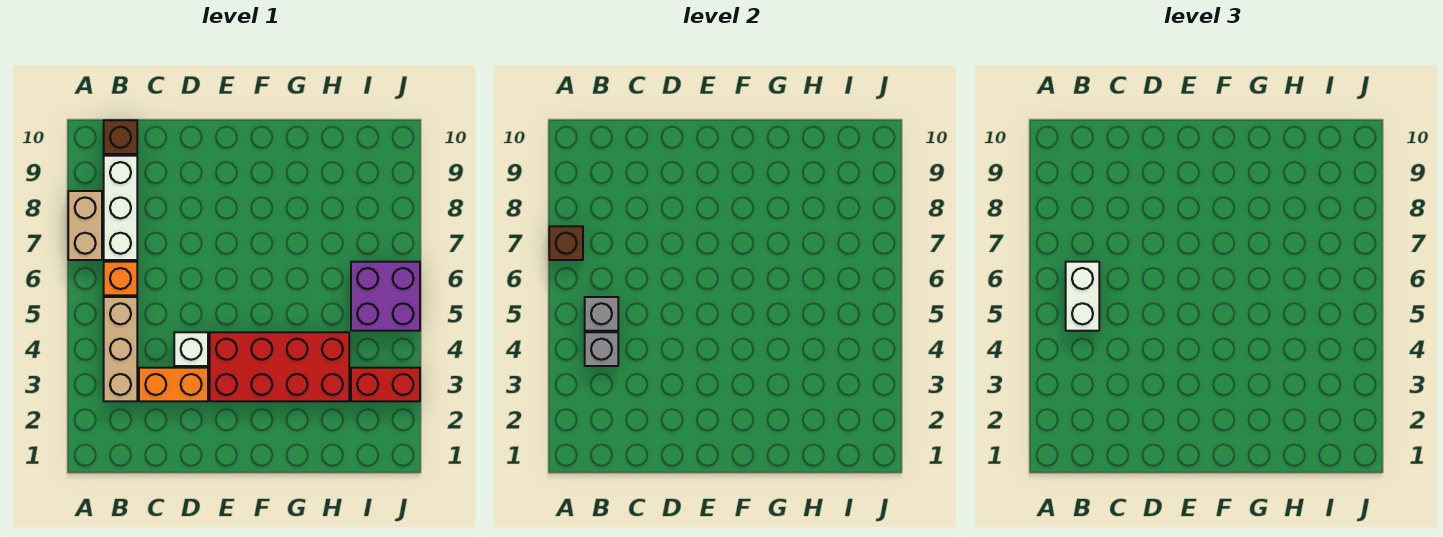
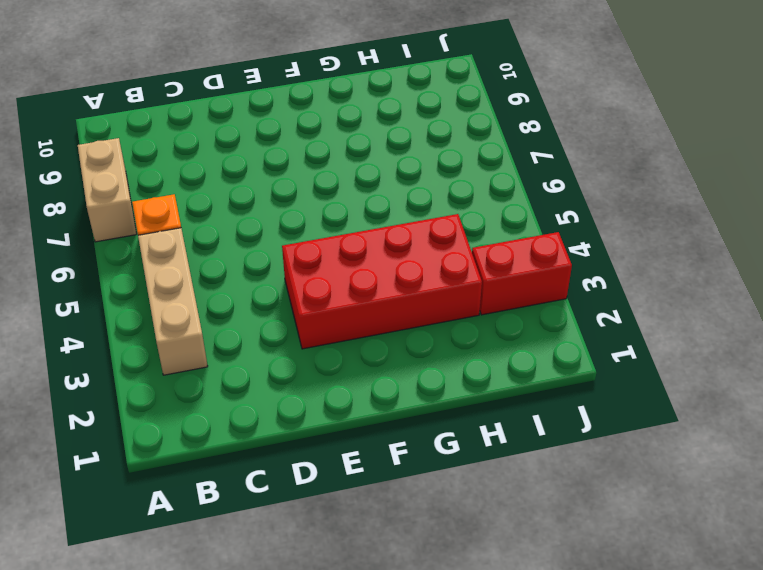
none -> white brick B7:B9 level 1
none -> brown brick B10 level 1
none -> orange brick C3:D3 level 1

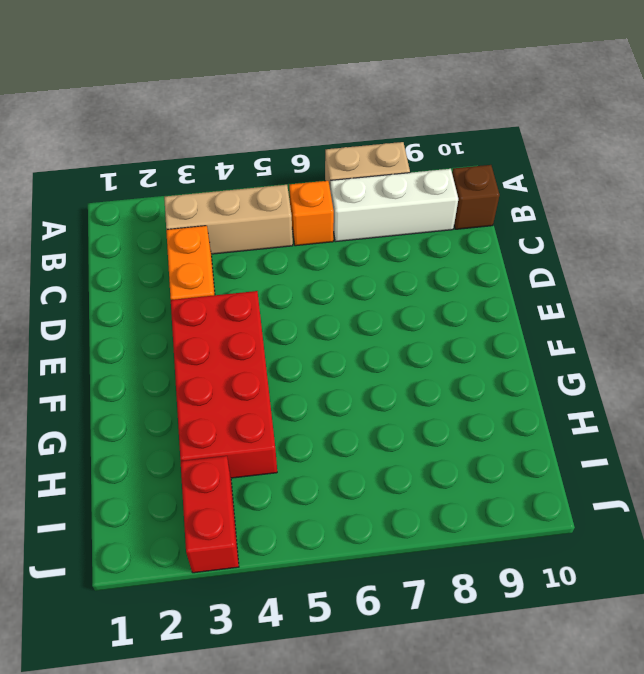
none -> white brick D4 level 1
none -> purple brick I5:J6 level 1
none -> brown brick A7 level 2

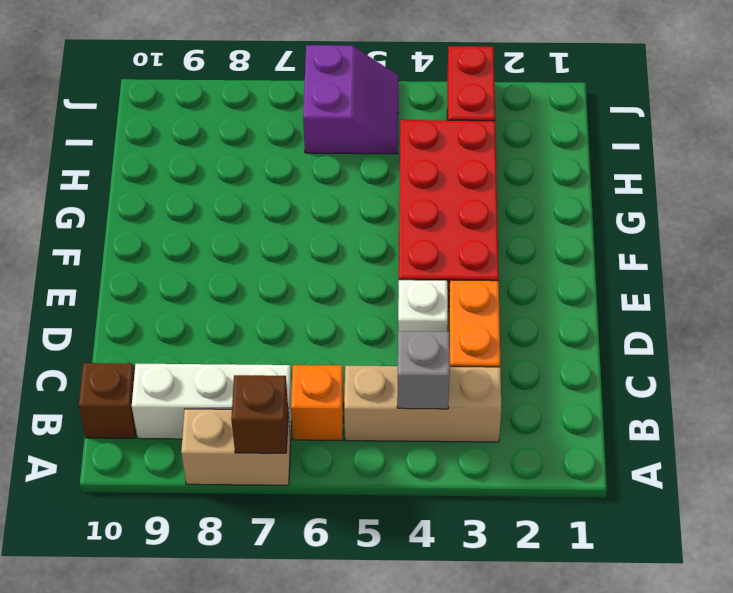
purple slope I5:J6 level 1 top 6 -> purple brick I5:J6 level 1
none -> grey brick B5 level 2
none -> white brick B5:B6 level 3

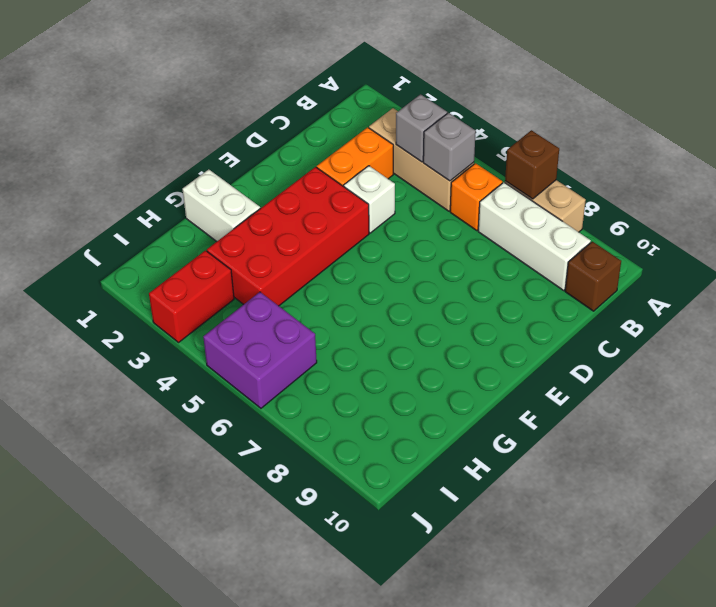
white brick G1:G2 level 1 -> white brick B5:B6 level 3

